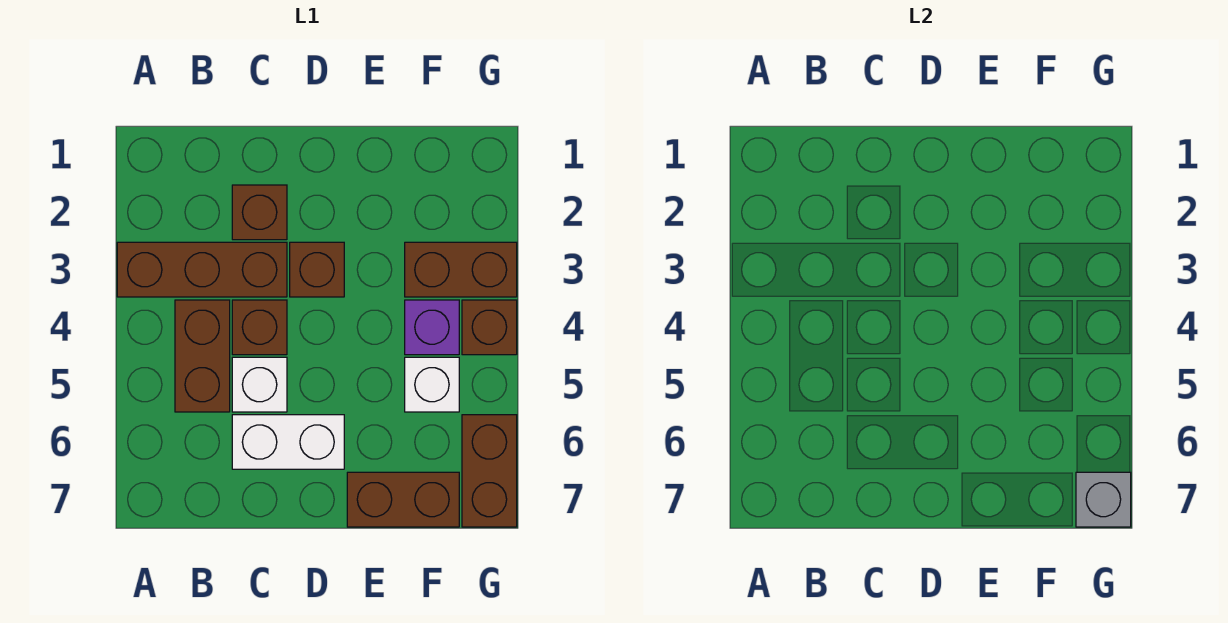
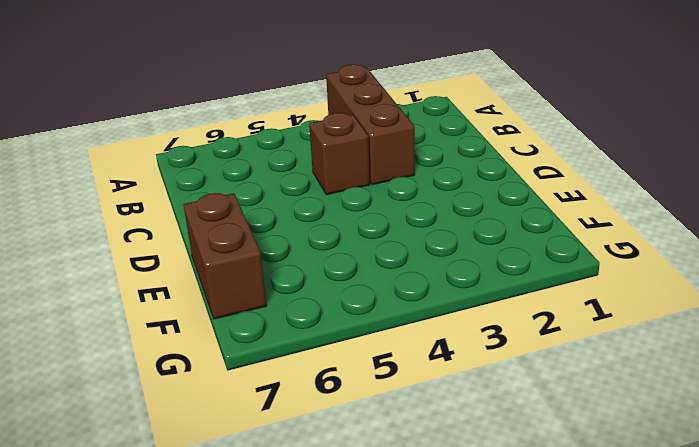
none -> brown brick B4:B5 level 1
none -> brown brick C2 level 1
none -> white brick C5 level 1

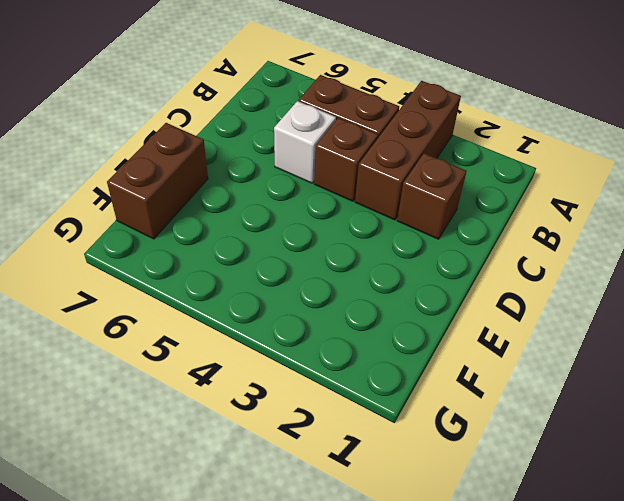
none -> white brick C6:D6 level 1
none -> brown brick D3 level 1
none -> brown brick F3:G3 level 1

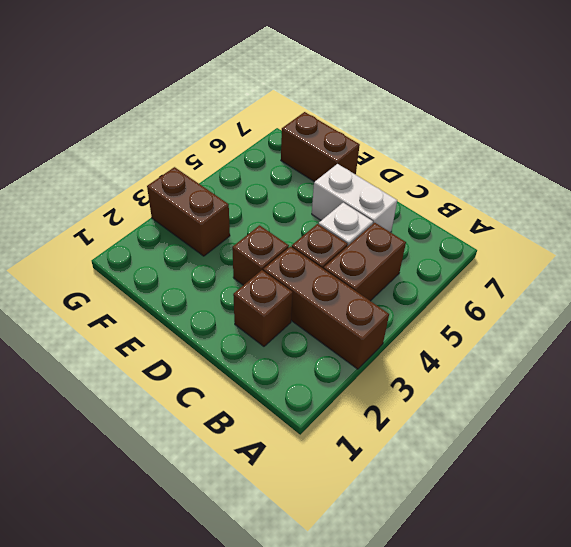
none -> purple brick F4 level 1
none -> white brick F5 level 1
none -> brown brick G4 level 1

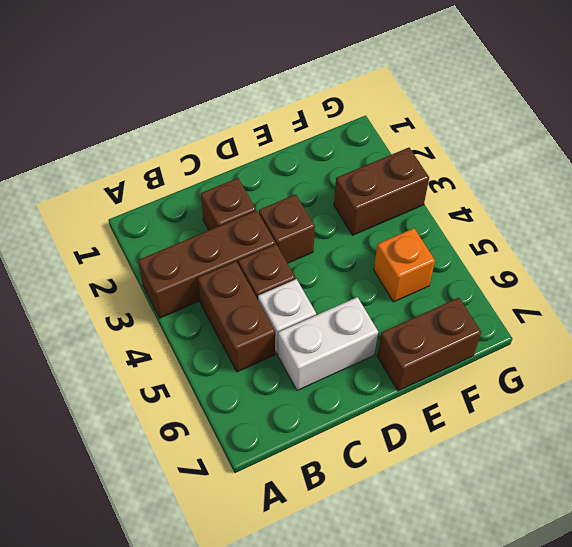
orange brick F5 level 1 -> white brick F5 level 1
none -> purple brick F4 level 1
none -> brown brick G4 level 1
none -> brown brick G6:G7 level 1

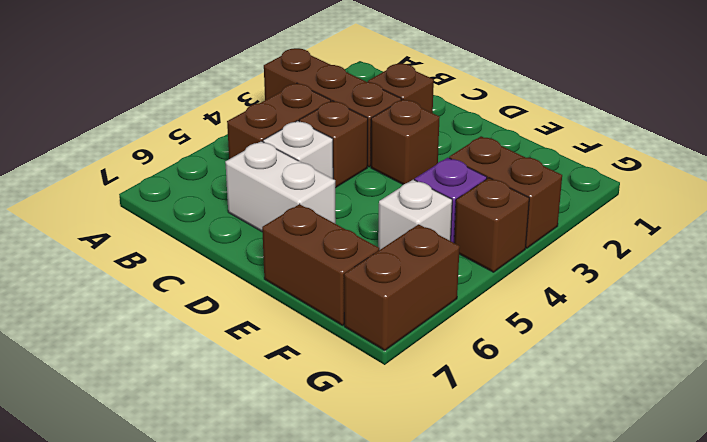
none -> grey brick G7 level 2

